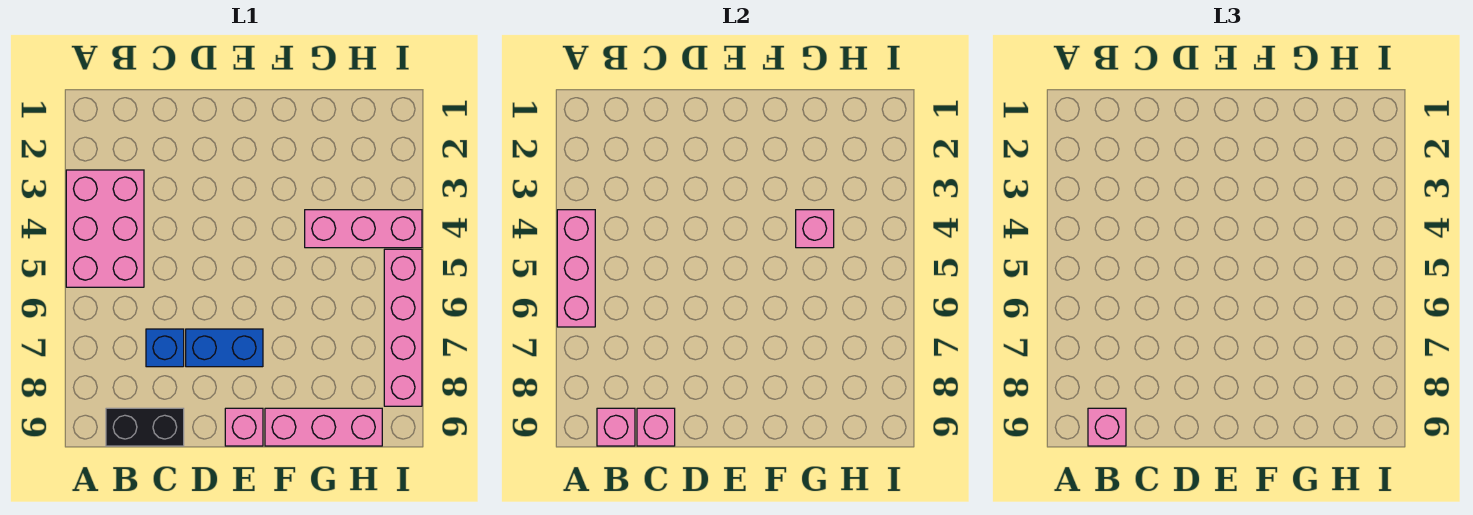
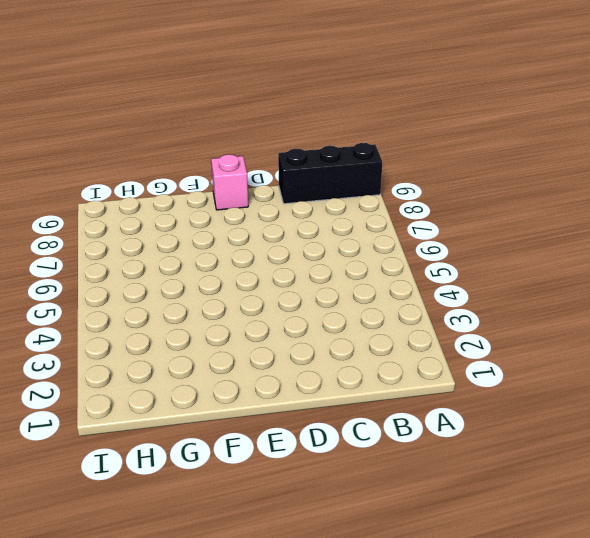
black brick A9:C9 level 1 -> black brick B9:C9 level 1
none -> pink brick A3:B5 level 1
none -> blue brick C7 level 1
none -> blue brick D7:E7 level 1

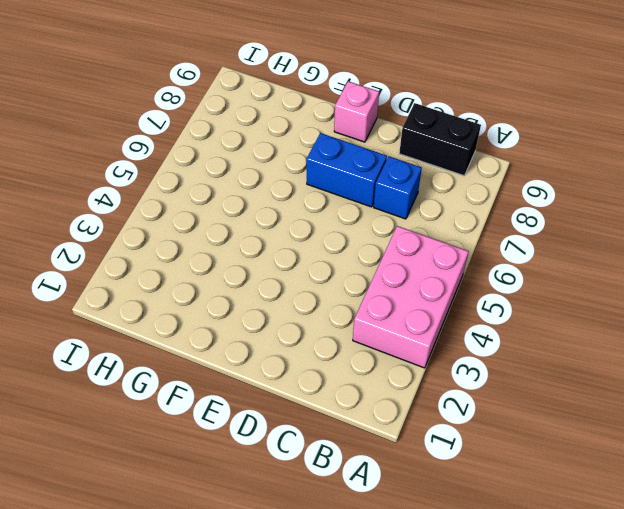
none -> pink brick F9:H9 level 1
none -> pink brick G4:I4 level 1
none -> pink brick I5:I8 level 1

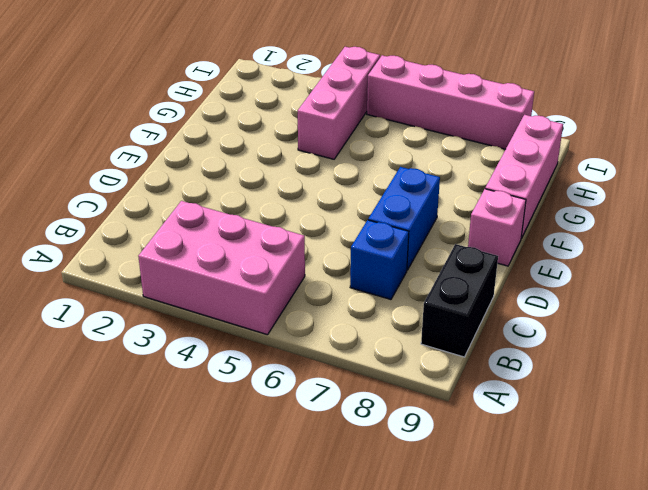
none -> pink brick A4:A6 level 2
none -> pink brick B9 level 2
none -> pink brick C9 level 2

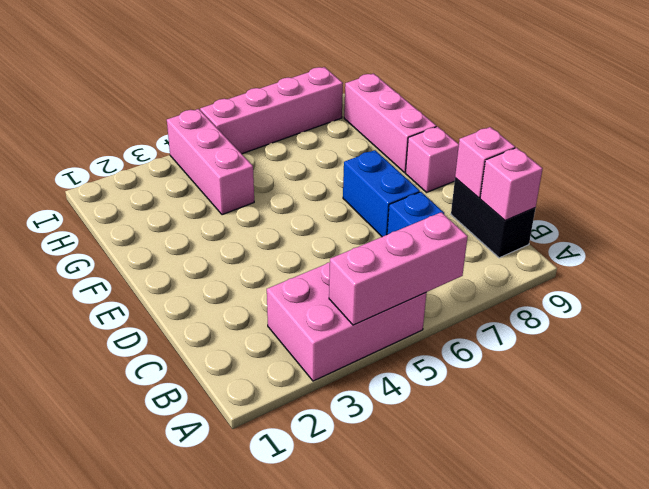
none -> pink brick G4 level 2
none -> pink brick B9 level 3

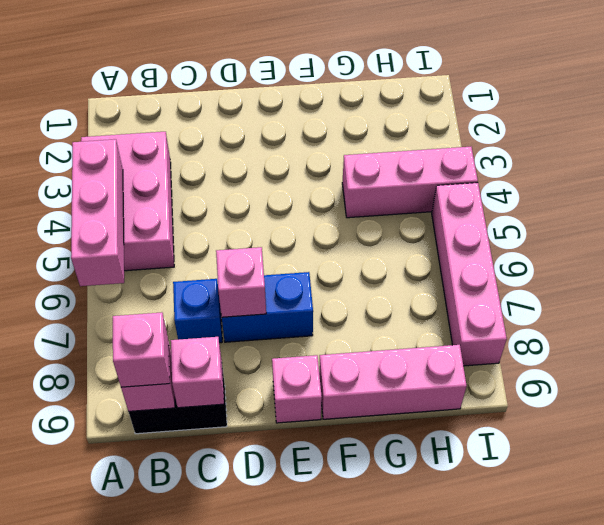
pink brick D7 level 2 -> pink brick G4 level 2

